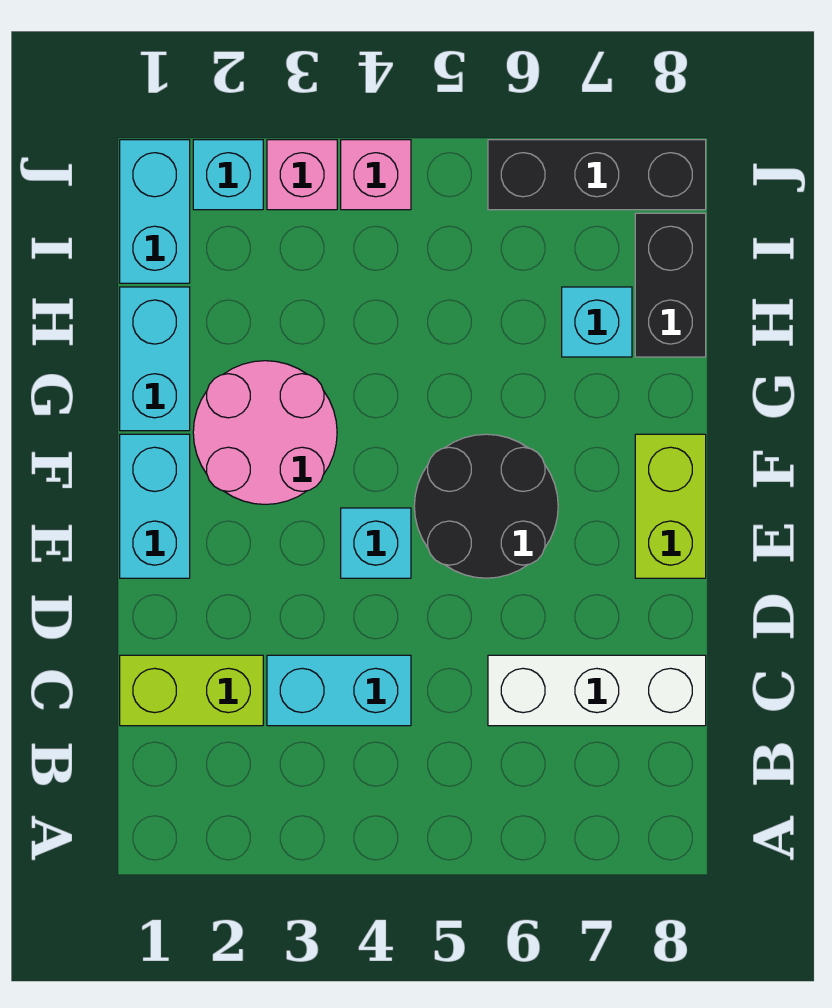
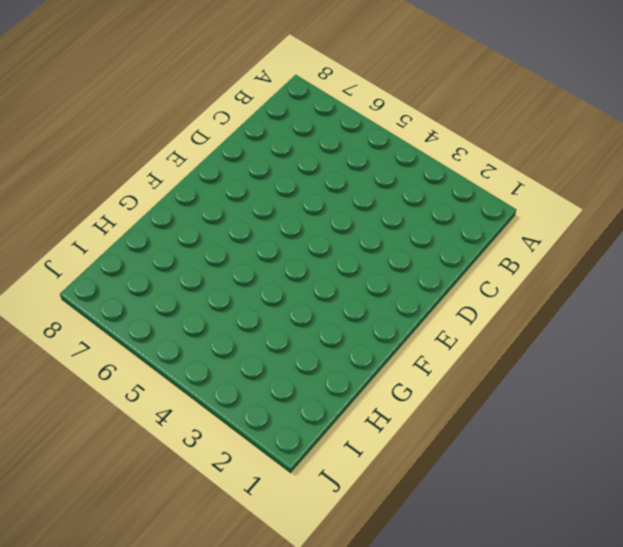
none -> lime brick C1:C2 level 1
none -> cyan brick C3:C4 level 1
none -> white brick C6:C8 level 1

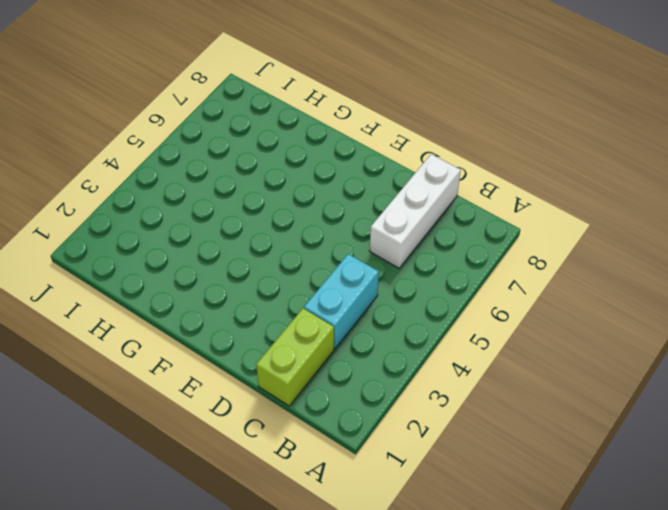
none -> cyan brick E1:F1 level 1
none -> cyan brick E4 level 1
none -> black round brick E5:F6 level 1

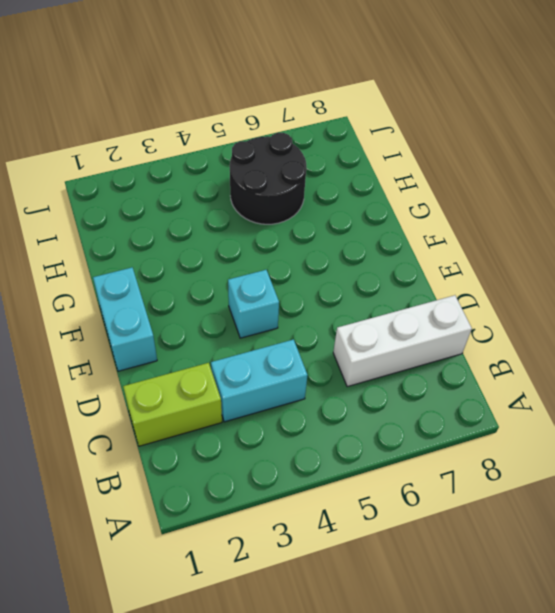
black round brick H5:I6 level 1 -> black round brick E5:F6 level 1
none -> lime brick E8:F8 level 1
none -> pink round brick F2:G3 level 1
none -> cyan brick G1:H1 level 1

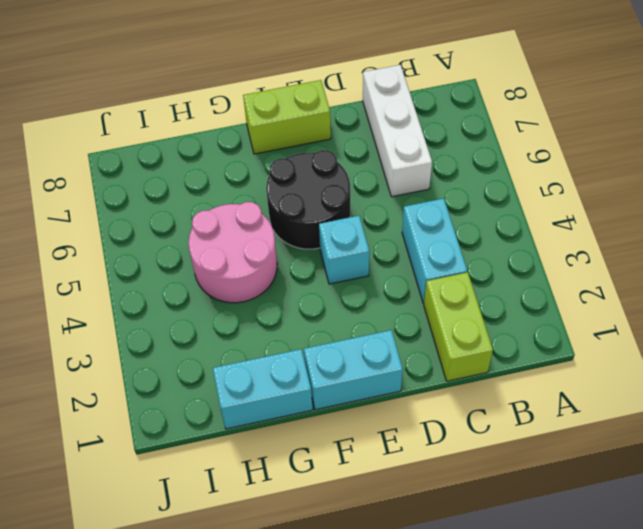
pink round brick G4:H5 level 1 -> pink round brick F2:G3 level 1
none -> cyan brick H7 level 1
none -> black brick H8:I8 level 1
none -> cyan brick I1:J1 level 1

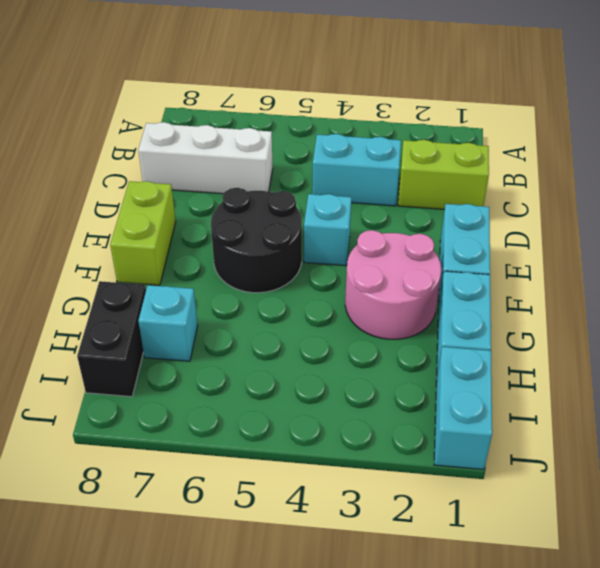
none -> cyan brick J2 level 1
none -> pink brick J3 level 1
none -> pink brick J4 level 1

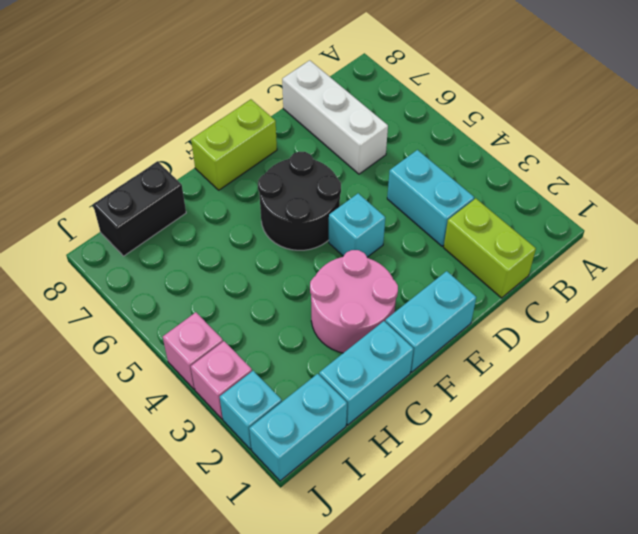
none -> cyan brick H7 level 1
none -> black brick J6:J8 level 1

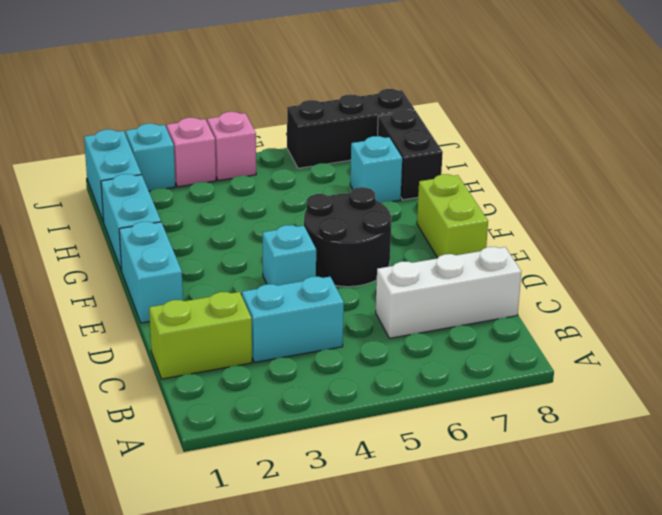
none -> pink round brick F2:G3 level 1

